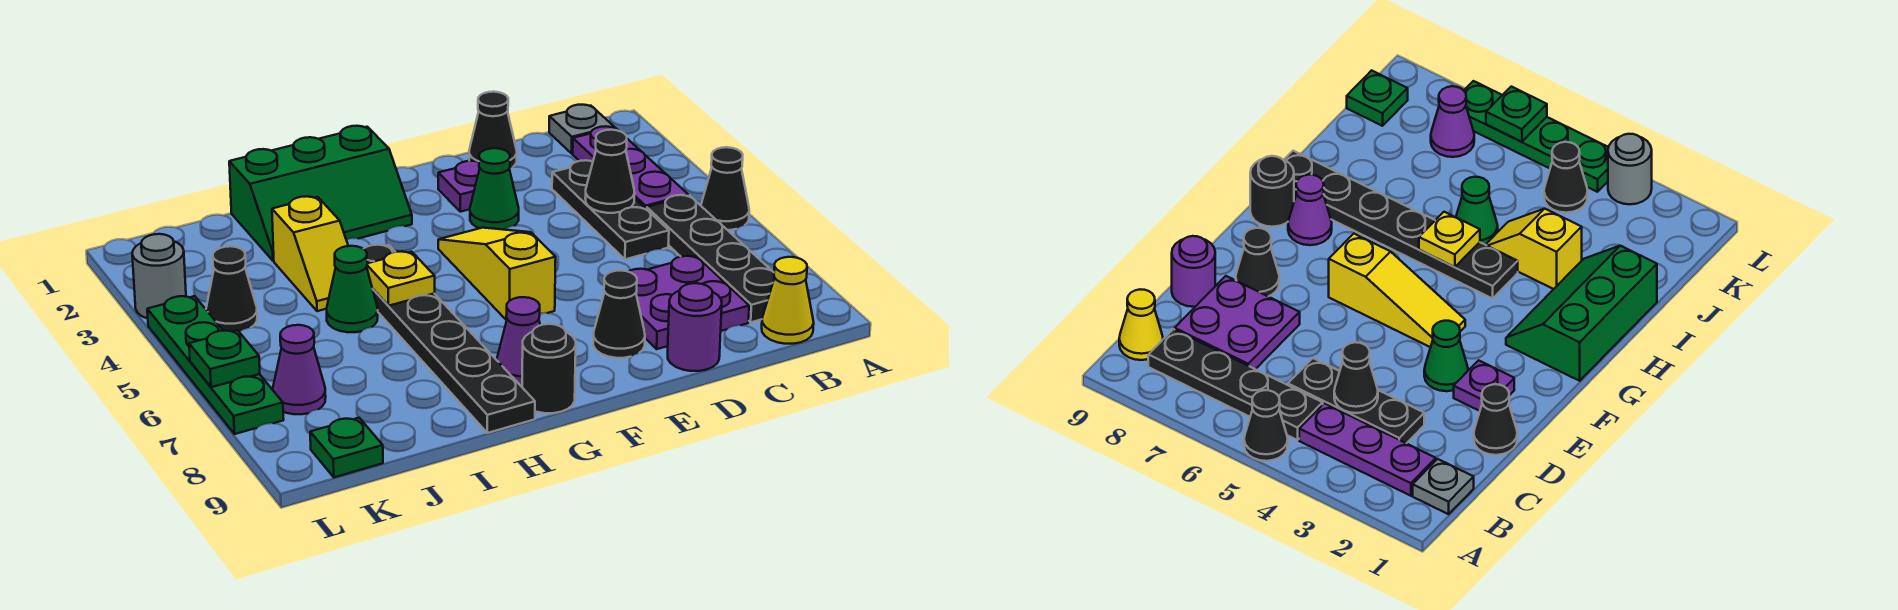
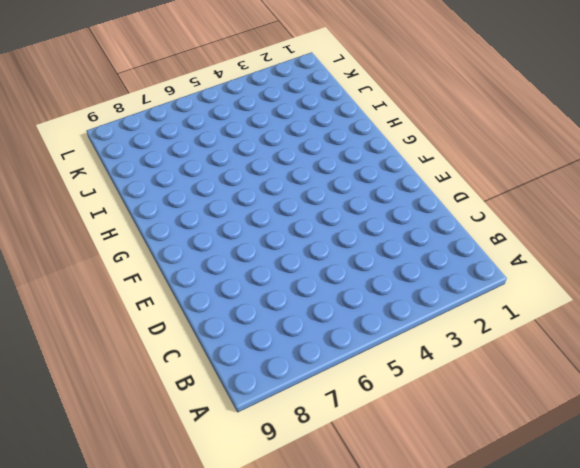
none -> black cone A5 level 1
none -> grey plate B1 level 1
none -> purple plate B2:B4 level 1

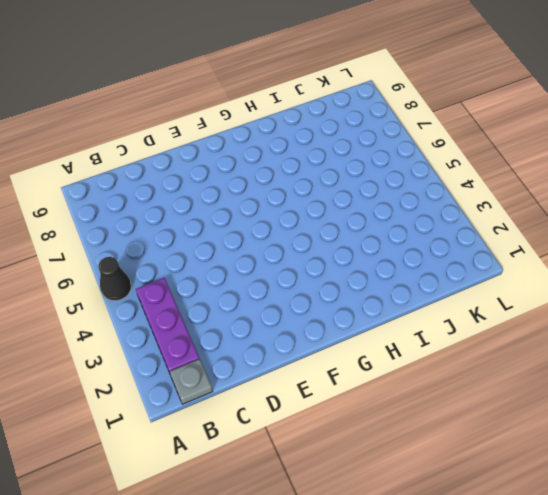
none -> black plate B5:B8 level 1
none -> yellow cone B9 level 1
none -> black plate C3:C5 level 1

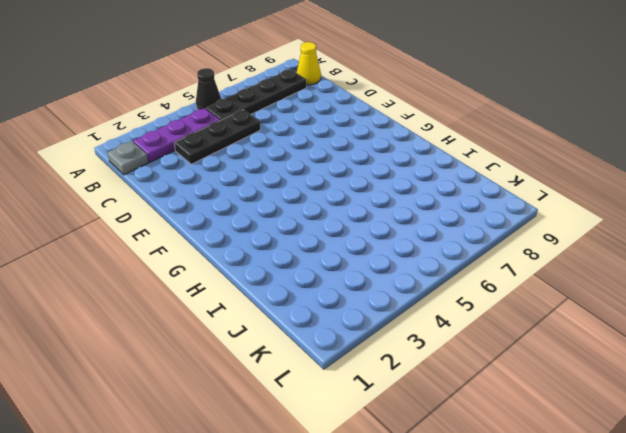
none -> purple plate C7:D8 level 1
none -> black cone D1 level 1
none -> purple round brick D9 level 1

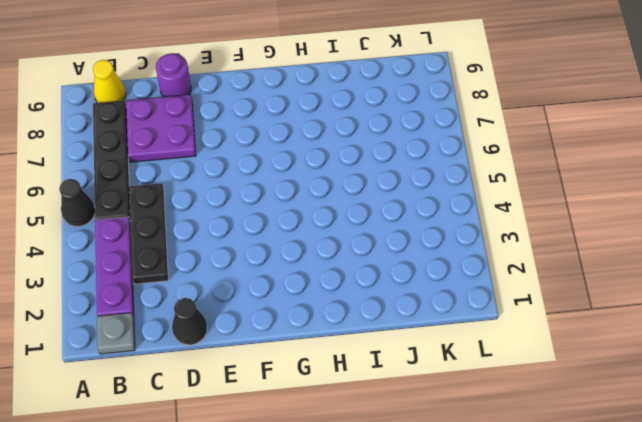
none -> purple plate E2 level 1
none -> green cone E3 level 1
none -> black cone E8 level 1

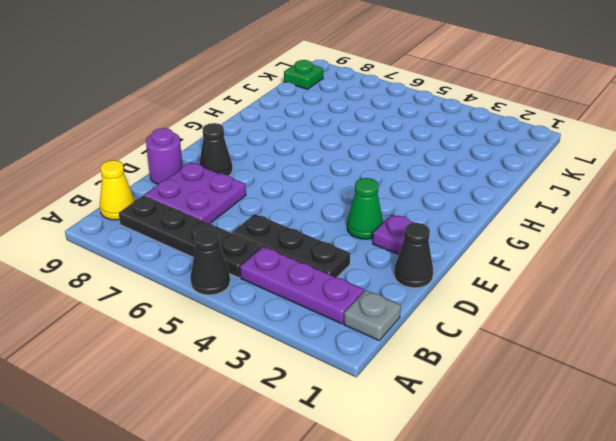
none -> yellow slope F4:F6 level 1 top 6
none -> green slope G1:I2 level 1 top 1
none -> purple cone G8 level 1

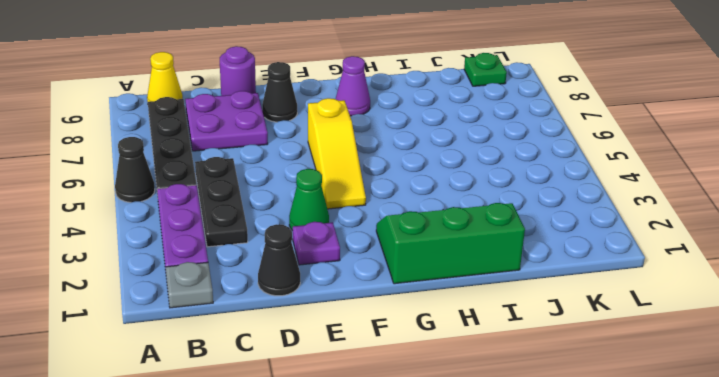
none -> black round brick G9 level 1
none -> black plate H4:H9 level 1
none -> yellow slope I3:I4 level 1 top 3

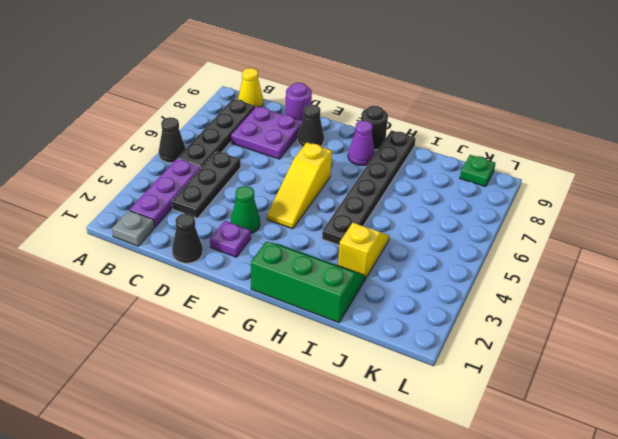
none -> green cone I5 level 1
none -> black cone K4 level 1
none -> purple cone K7 level 1

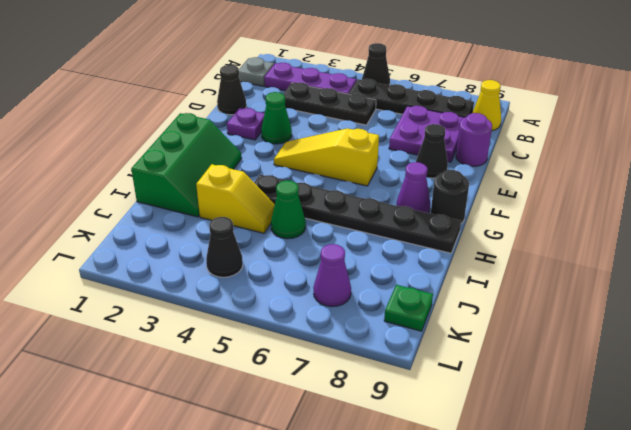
none -> grey round brick L3 level 1
none -> green plate L4:L7 level 1
none -> black cone C4 level 2

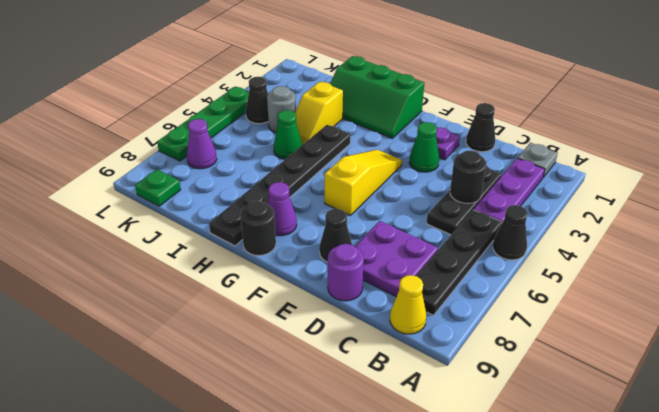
black round brick C4 level 2 -> black cone C4 level 2
grey round brick J4 level 1 -> grey round brick L3 level 1
none -> yellow plate H5 level 2
none -> green plate L6 level 2

